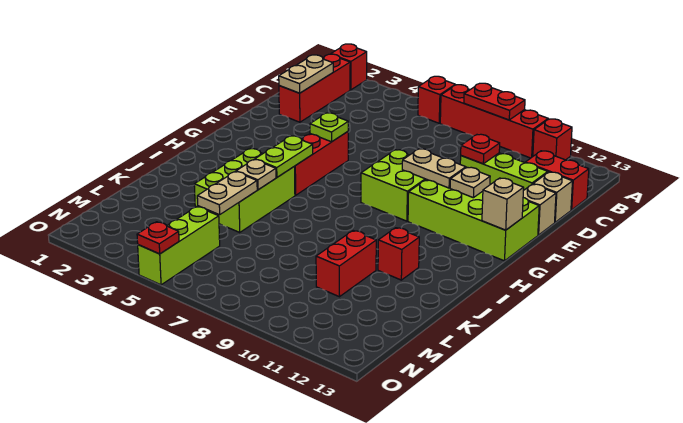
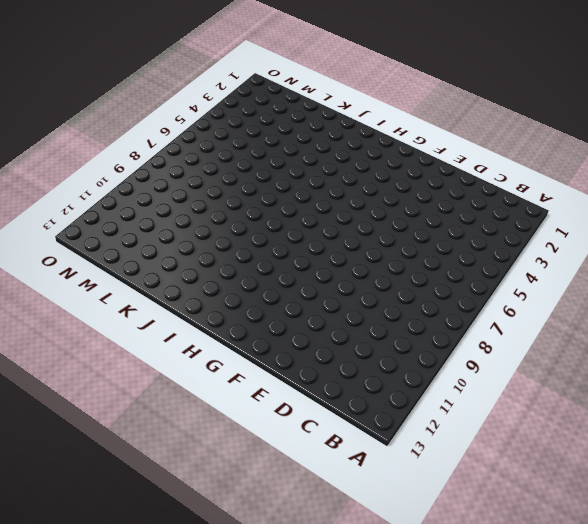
none -> red brick A2 level 1
none -> red brick A6 level 1
none -> red brick A7:A10 level 1

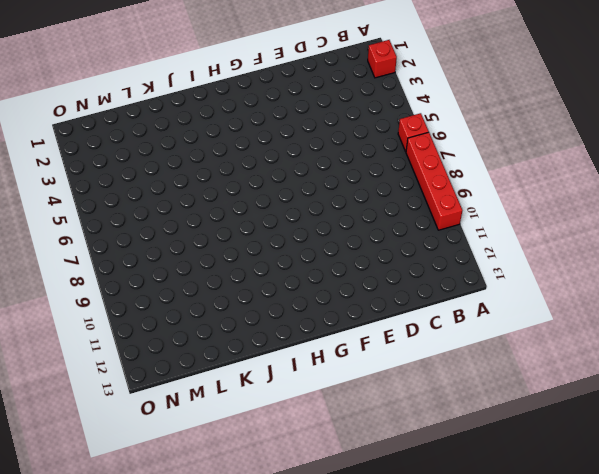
none -> red brick A11 level 1
none -> red brick B2:D2 level 1
none -> red brick C12:C13 level 1

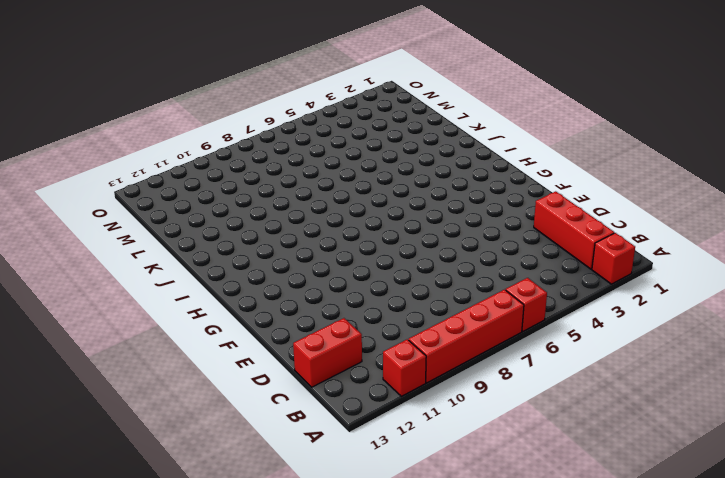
none -> lime brick D10:D12 level 1
none -> tan brick D13 level 1
none -> tan brick E13 level 1

